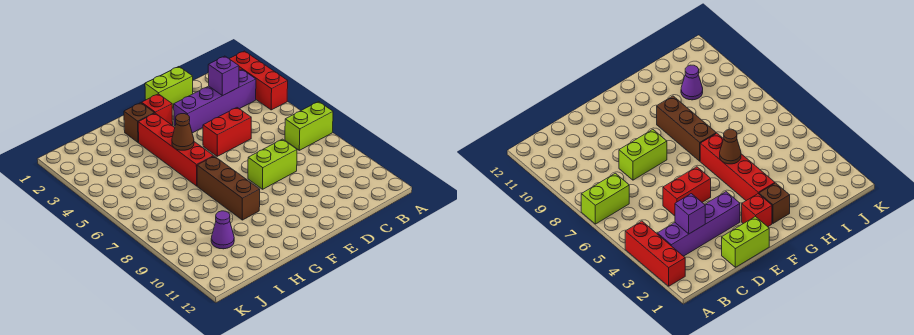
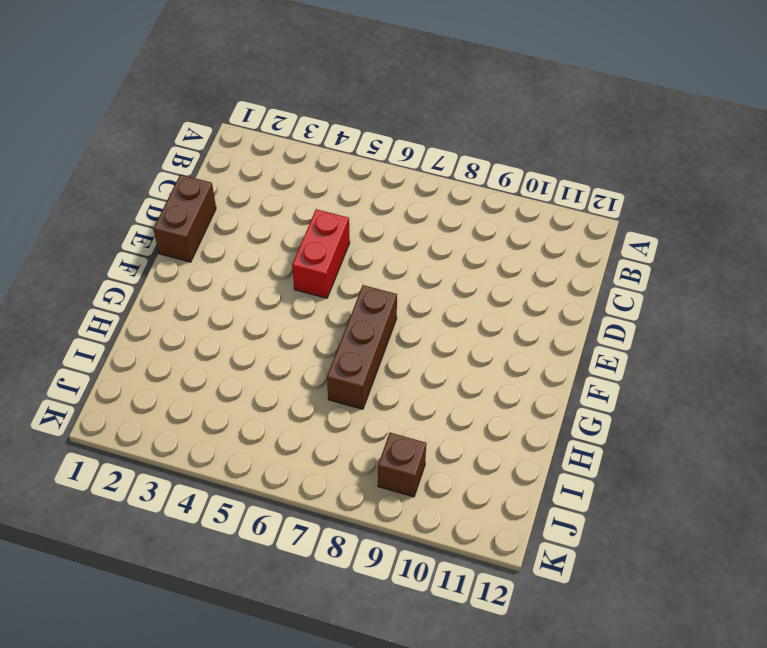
brown brick D1:E1 level 1 -> lime brick D1:E1 level 1
brown brick F7:H7 level 1 -> brown brick G7:G9 level 1
brown brick J9 level 1 -> brown brick G2 level 1
none -> red brick A2:A4 level 1
none -> lime brick A7:B7 level 1
none -> purple brick B3:E3 level 1

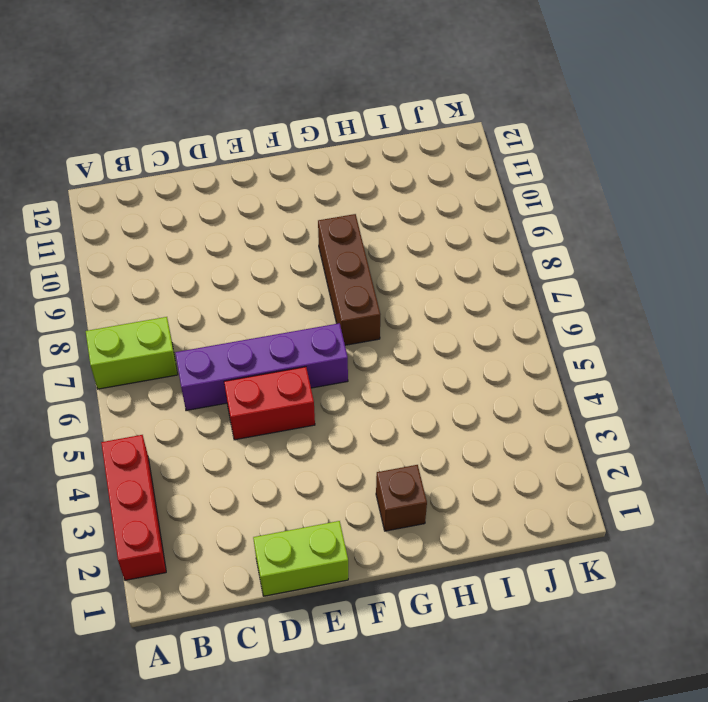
purple brick C6:F6 level 1 -> purple brick B3:E3 level 1
none -> lime brick D8:E8 level 1
none -> red brick F2 level 1
none -> red brick G3:G6 level 1

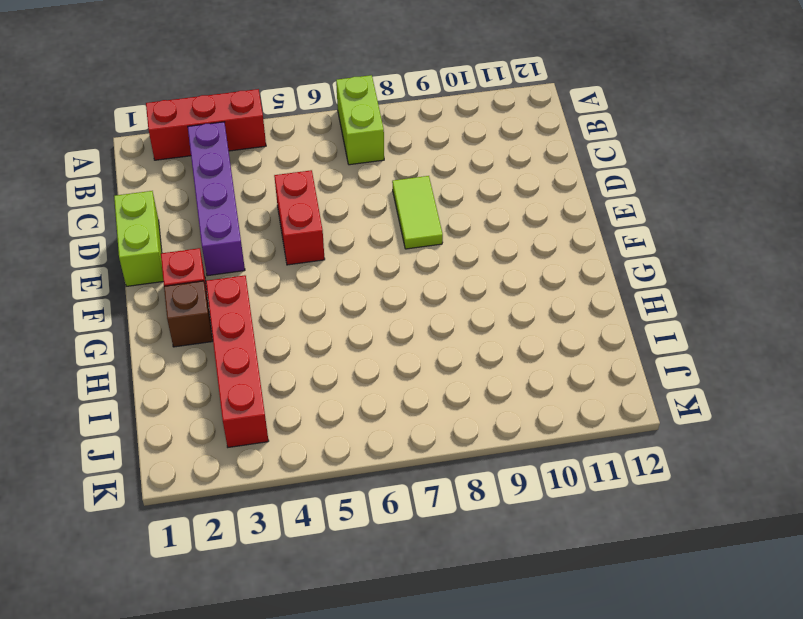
lime tile D8:E8 level 1 -> lime brick D8:E8 level 1
red brick G3:J3 level 1 -> red brick G3:G6 level 1
none -> brown brick G7:G9 level 1
none -> purple cone I10 level 1
none -> purple brick C3 level 2

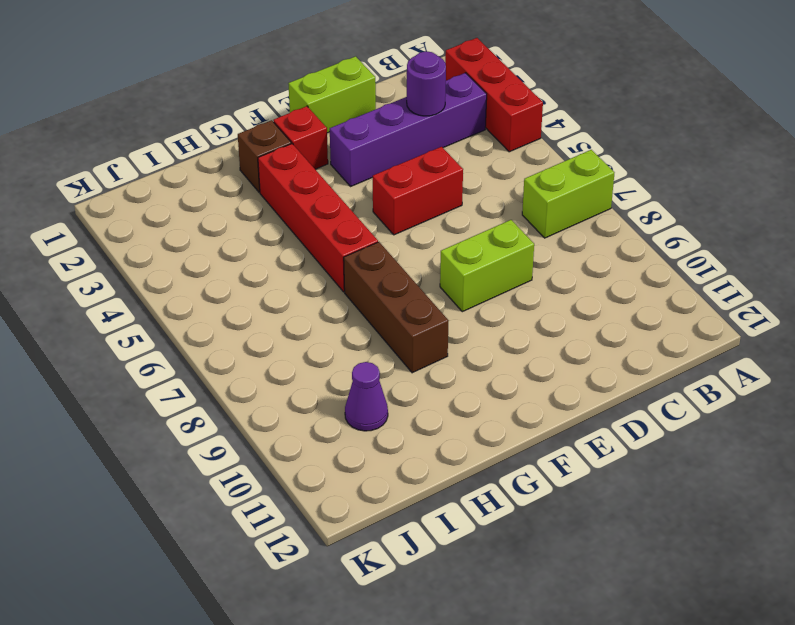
purple round brick C3 level 2 -> purple brick C3 level 2
none -> brown cone G5 level 2

